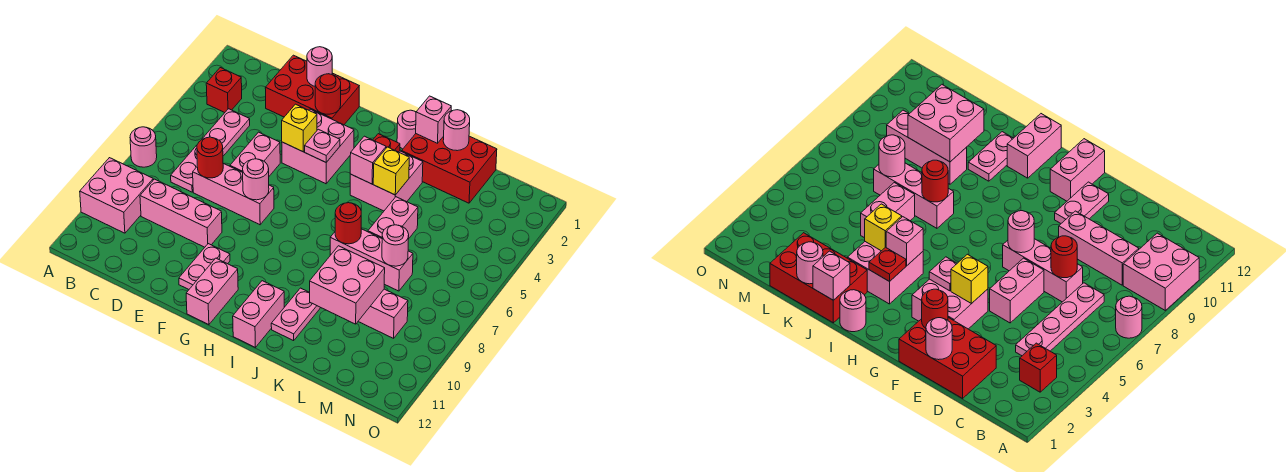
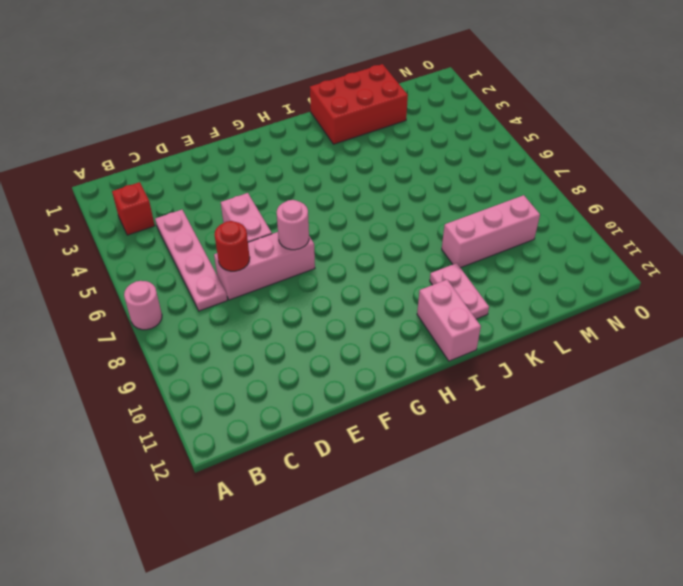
none -> pink brick A9:B10 level 1
none -> pink brick C9:E9 level 1
none -> red brick D1:F2 level 1
none -> pink brick F3:G4 level 1

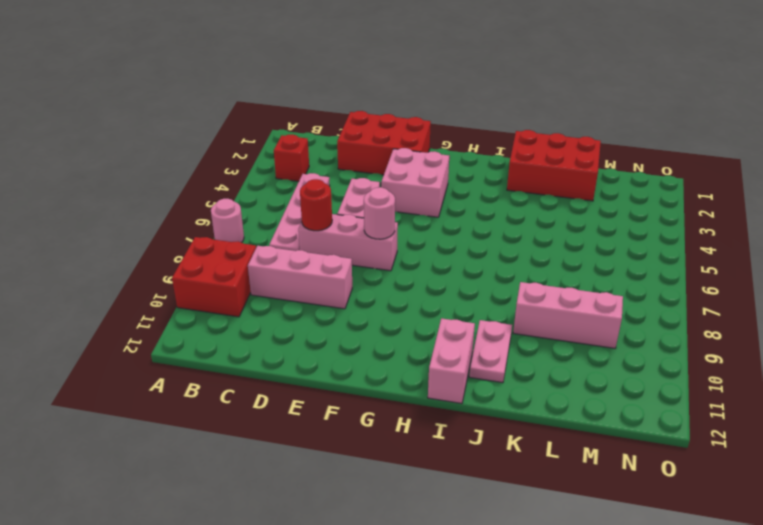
red brick A9:B10 level 1 -> pink brick A9:B10 level 1
none -> pink plate F10:F11 level 1
none -> pink brick G11:G12 level 1
none -> pink round brick I1 level 1
none -> pink brick I3:J4 level 1

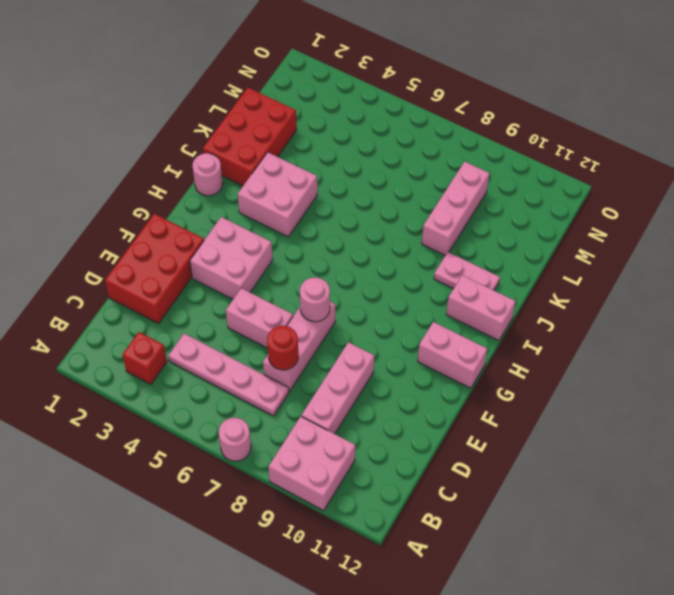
none -> pink plate F10:F11 level 1
none -> pink brick J7:L7 level 1
none -> pink brick K5:K6 level 1
none -> pink round brick E1 level 2

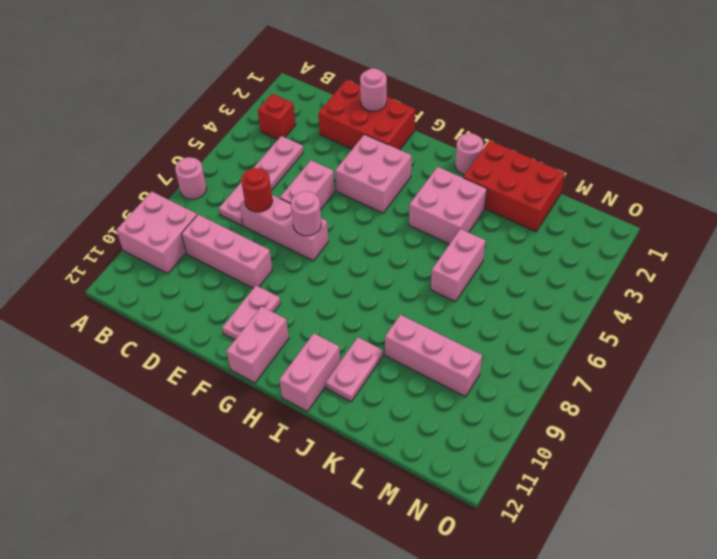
none -> pink brick J7:L7 level 1
none -> red round brick F2 level 2
none -> yellow brick F4 level 2
none -> pink plate G4 level 2

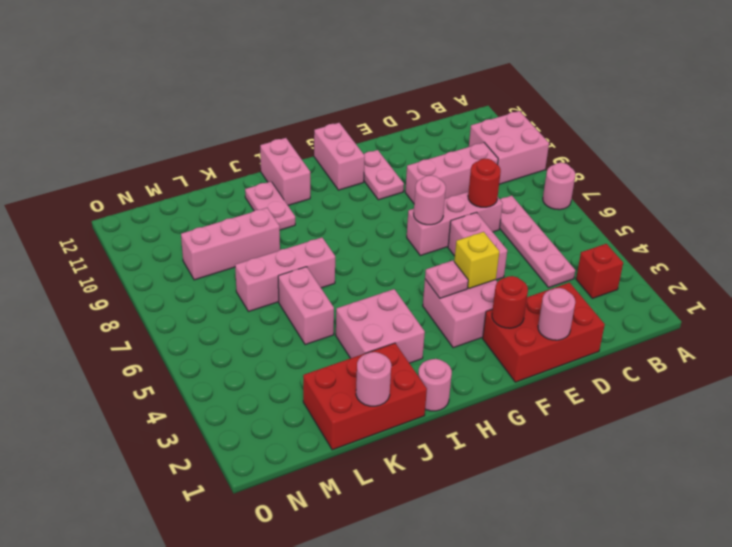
none -> red plate I3 level 2
none -> pink brick I4 level 2
none -> pink brick J1 level 2
none -> yellow brick J4 level 2

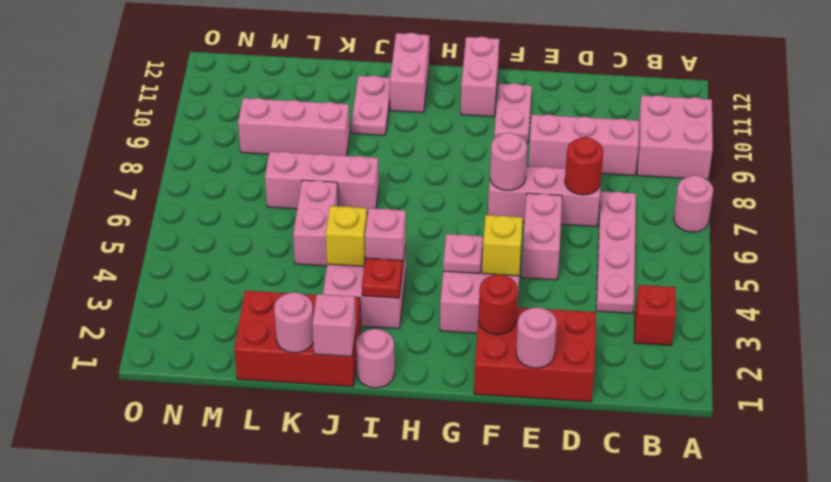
none -> red round brick J7 level 2
none -> pink brick K9:L10 level 2
none -> pink round brick L7 level 2

